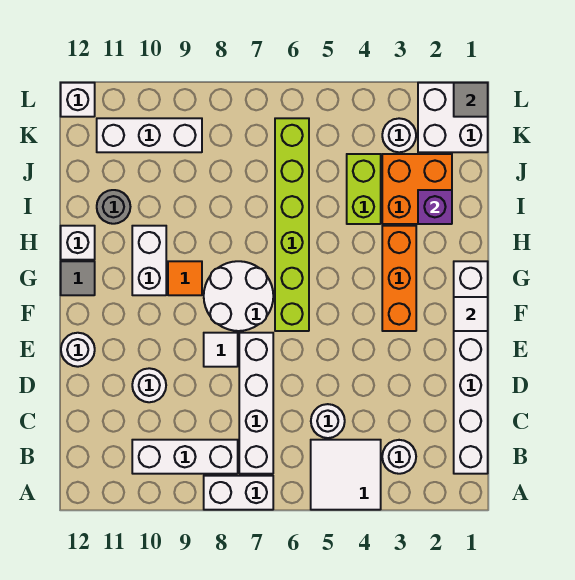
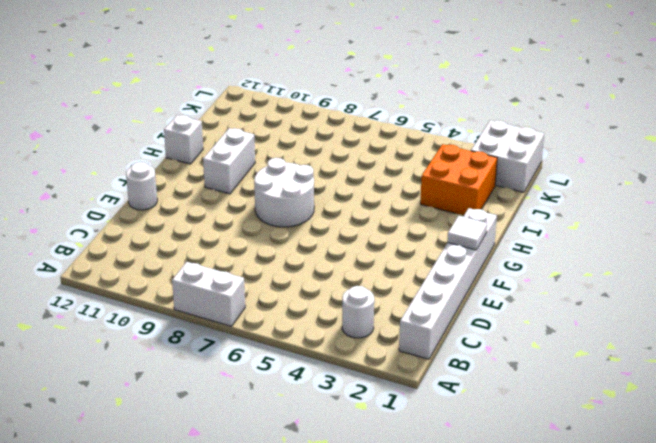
none -> white tile A4:B5 level 1
none -> white brick B7:E7 level 1
none -> white brick B8:B10 level 1

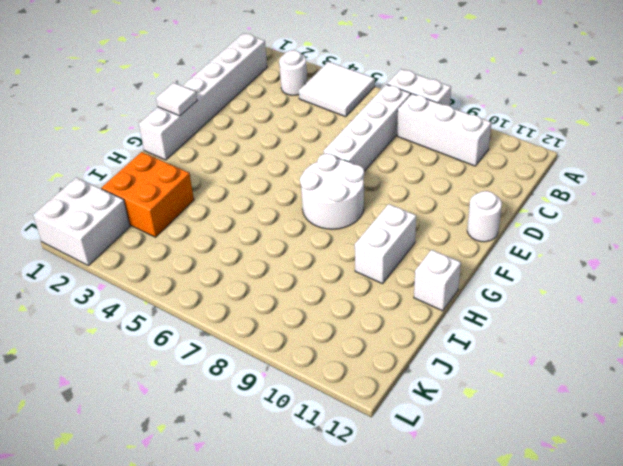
none -> white round brick C5 level 1
none -> white round brick D10 level 1
none -> white tile E8 level 1

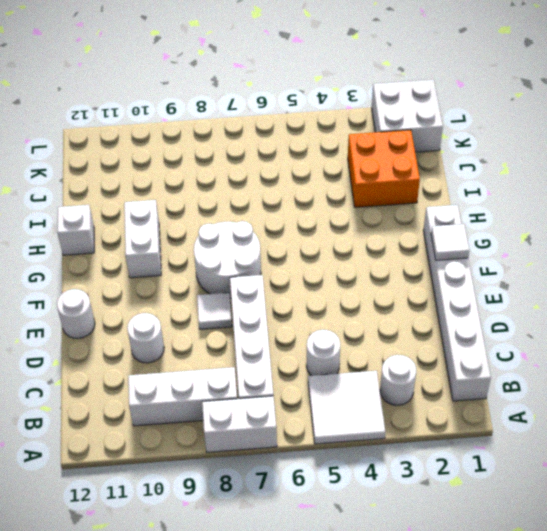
none -> orange brick F3:H3 level 1
none -> lime brick F6:K6 level 1
none -> orange tile G9 level 1

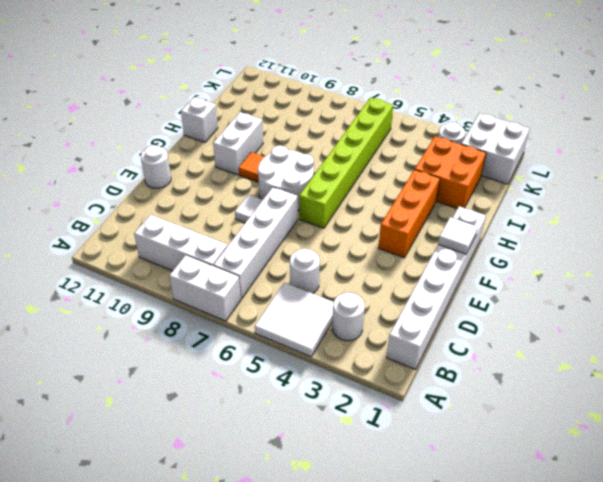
none -> white round brick D10 level 1
none -> grey tile G12 level 1
none -> lime brick I4:J4 level 1

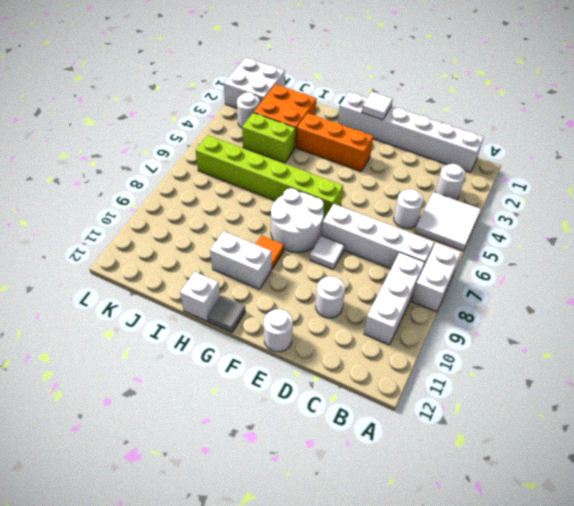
none -> grey round brick I11 level 1
none -> white brick K9:K11 level 1
none -> white brick L12 level 1

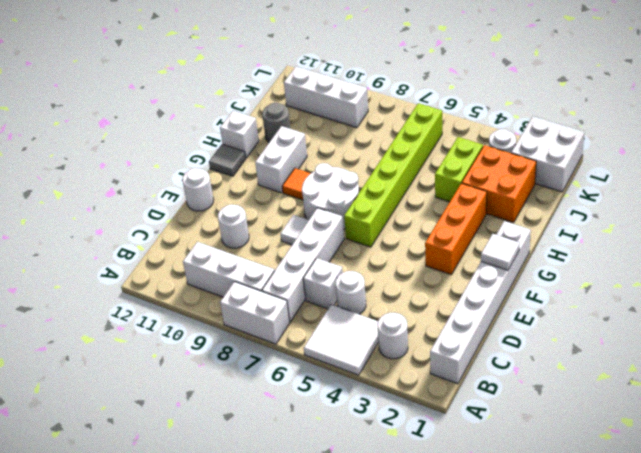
white brick C6 level 1 -> white brick L12 level 1
none -> purple brick I2 level 2
none -> grey tile L1 level 2

